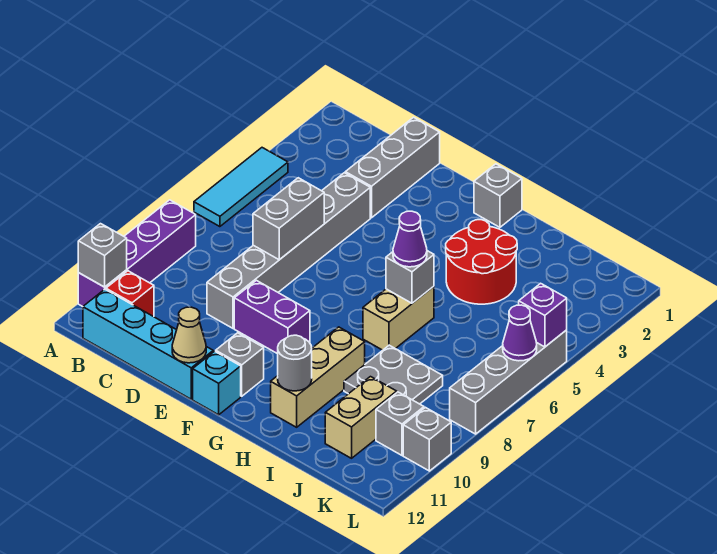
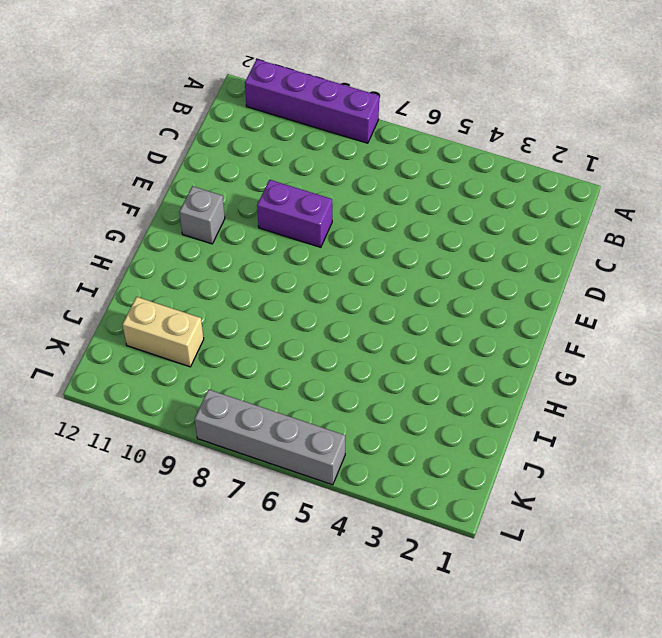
purple brick E8:E9 level 1 -> purple brick E9:F9 level 1
none -> cyan tile A4:A6 level 1
none -> red brick B11 level 1
none -> cyan brick B12:E12 level 1

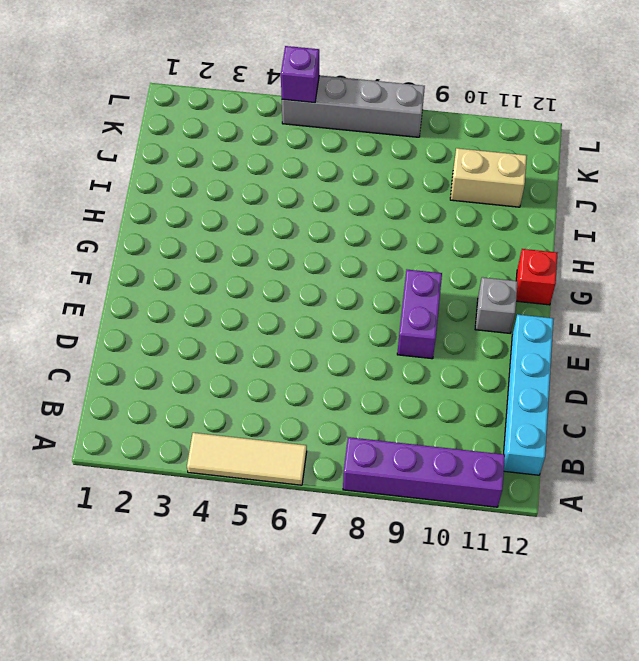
tan tile A4:A6 level 1 -> cyan tile A4:A6 level 1
red brick G12 level 1 -> red brick B11 level 1
none -> grey brick D1:D3 level 1
none -> grey brick D4:D9 level 1
none -> cyan brick F12 level 1

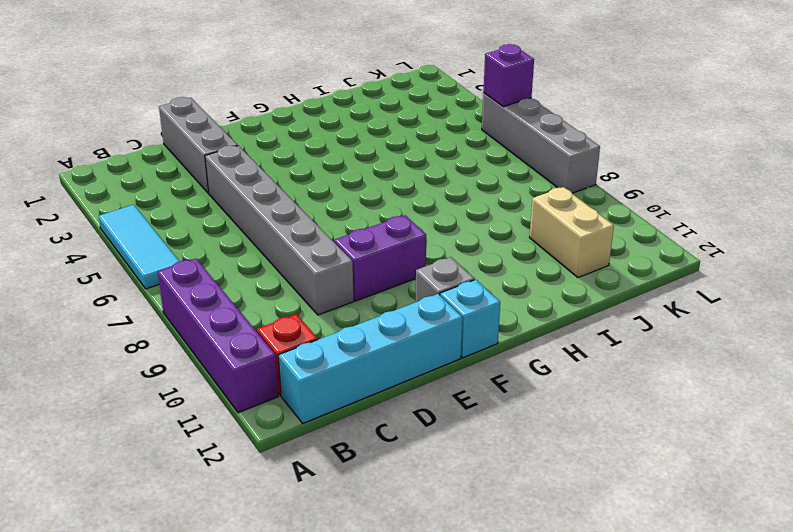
none -> grey brick G1 level 1
none -> red round brick H3:I4 level 1
none -> tan brick H6:H7 level 1

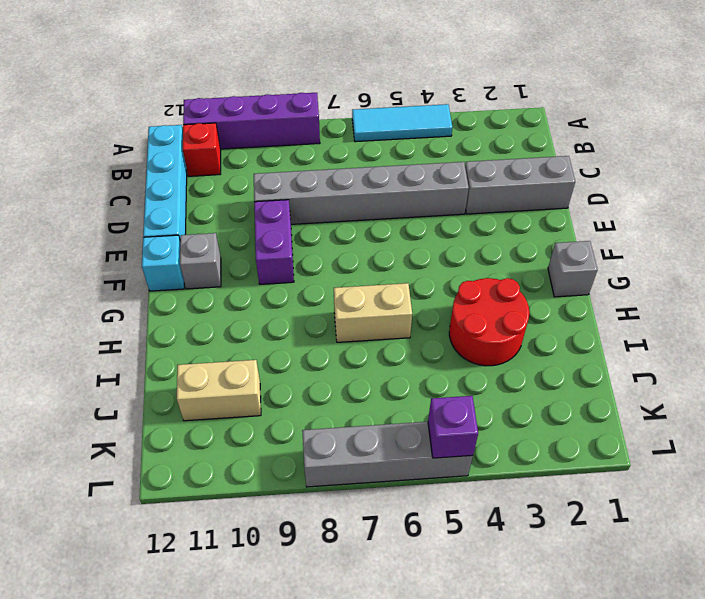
none -> tan brick H9:H11 level 1
none -> grey plate I8:J9 level 1
none -> grey brick K10 level 1

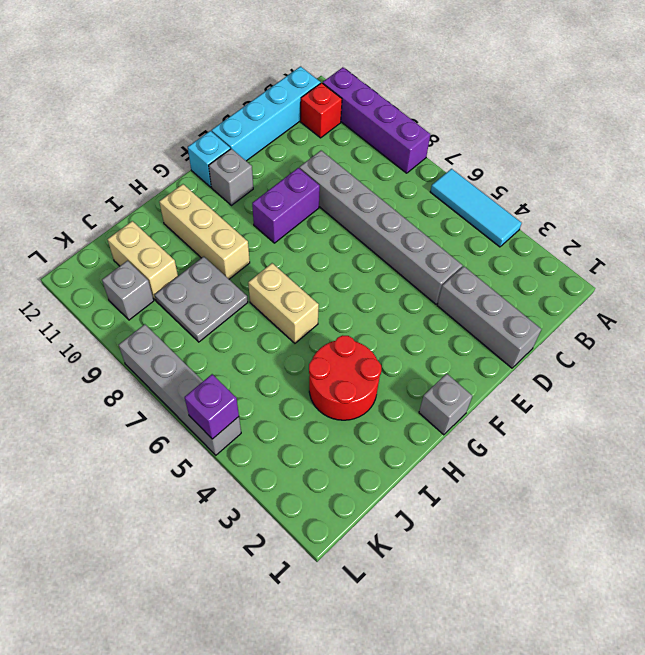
none -> grey brick L10 level 1
none -> grey brick A11 level 2
none -> grey brick D6:D7 level 2

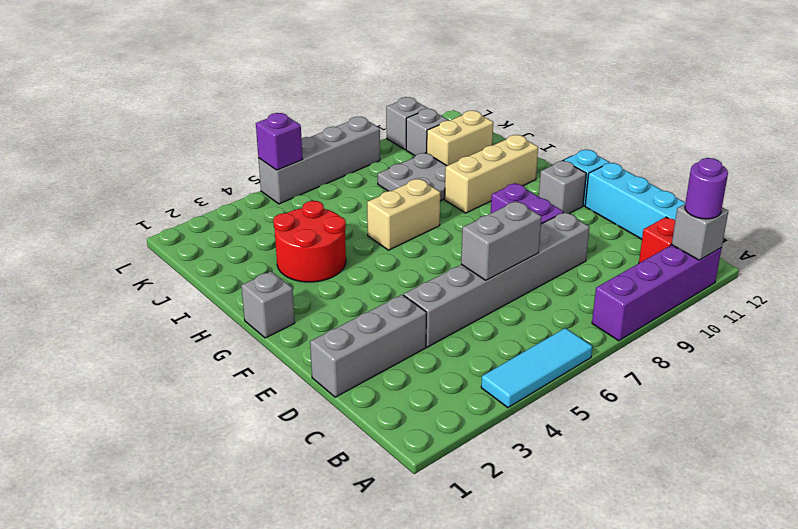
purple round brick A11 level 3 -> none
none -> tan cone E12 level 2
none -> grey brick H6 level 2
none -> grey round brick H11 level 2

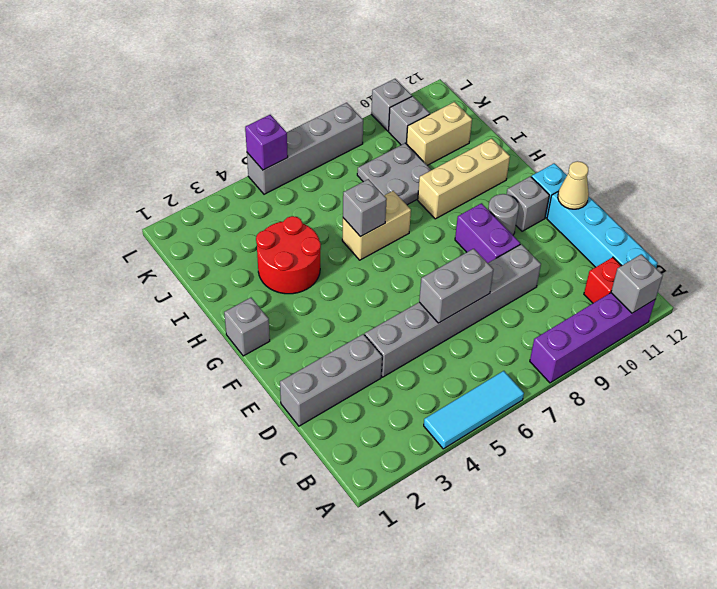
grey round brick F10 level 1 -> grey round brick H11 level 2
none -> purple cone L6 level 2
none -> purple cone H6 level 3

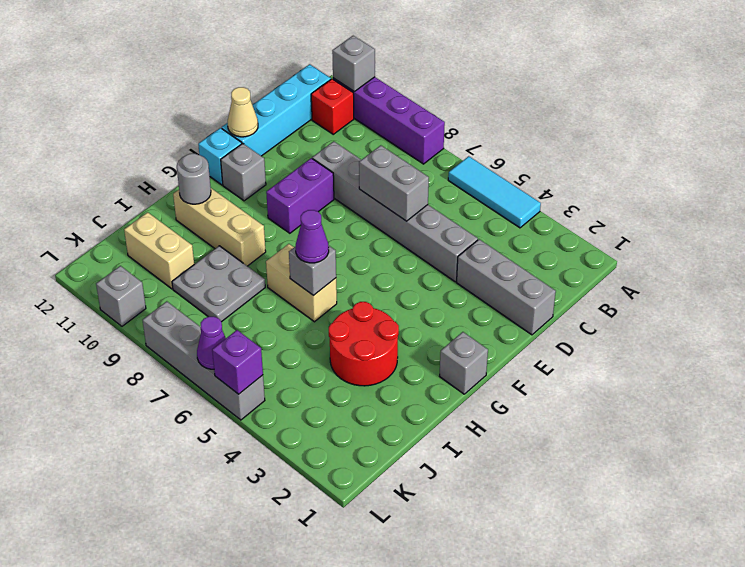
none -> grey brick K10 level 1

